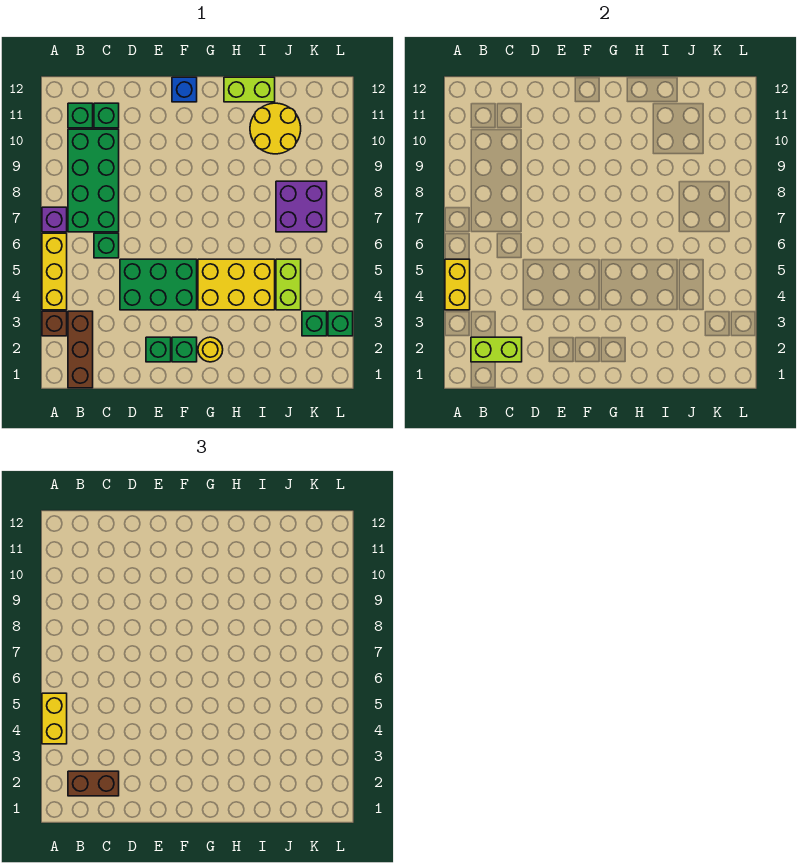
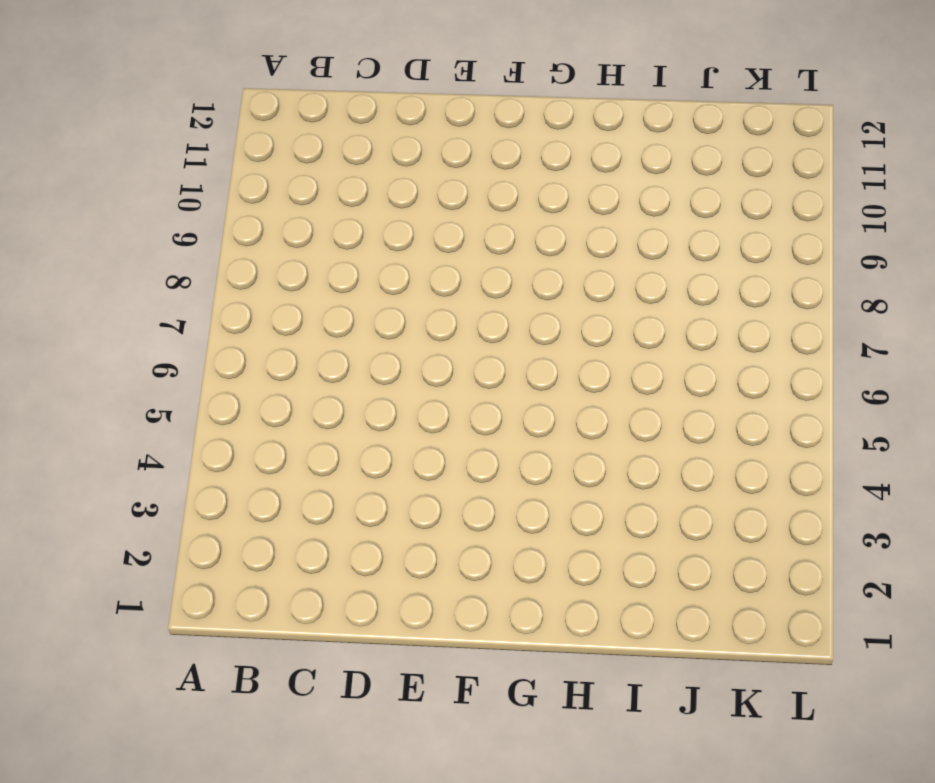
none -> brown brick A3 level 1
none -> yellow brick A4:A6 level 1
none -> purple brick A7 level 1

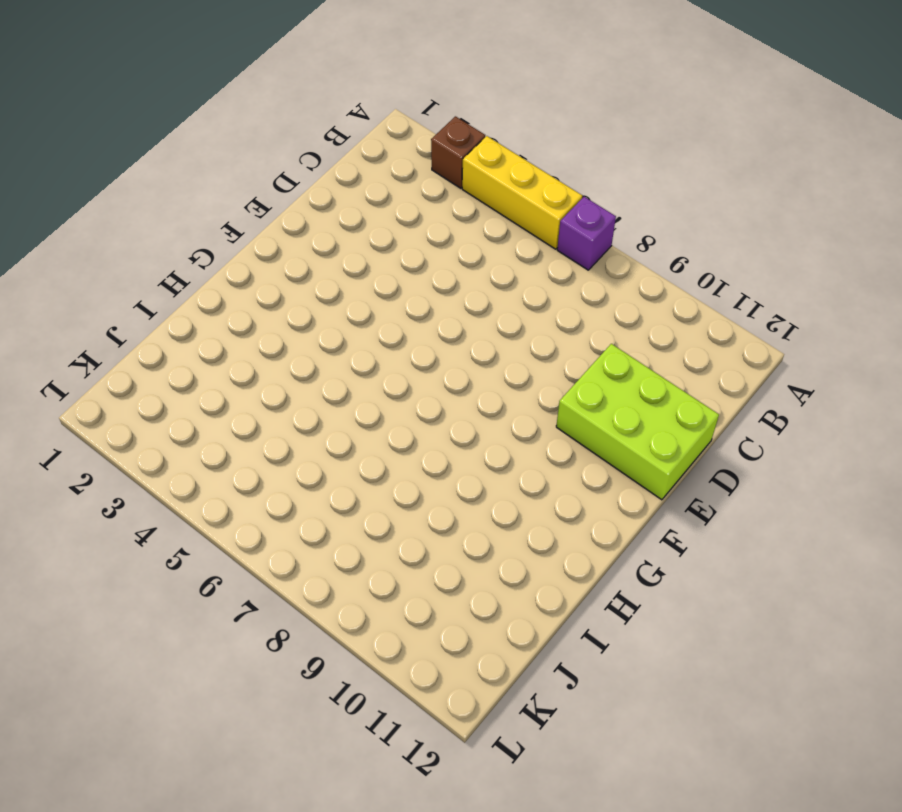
lime brick D10:E12 level 1 -> none
none -> brown brick B1:B3 level 1
none -> green brick B7:C10 level 1
none -> green brick B11 level 1

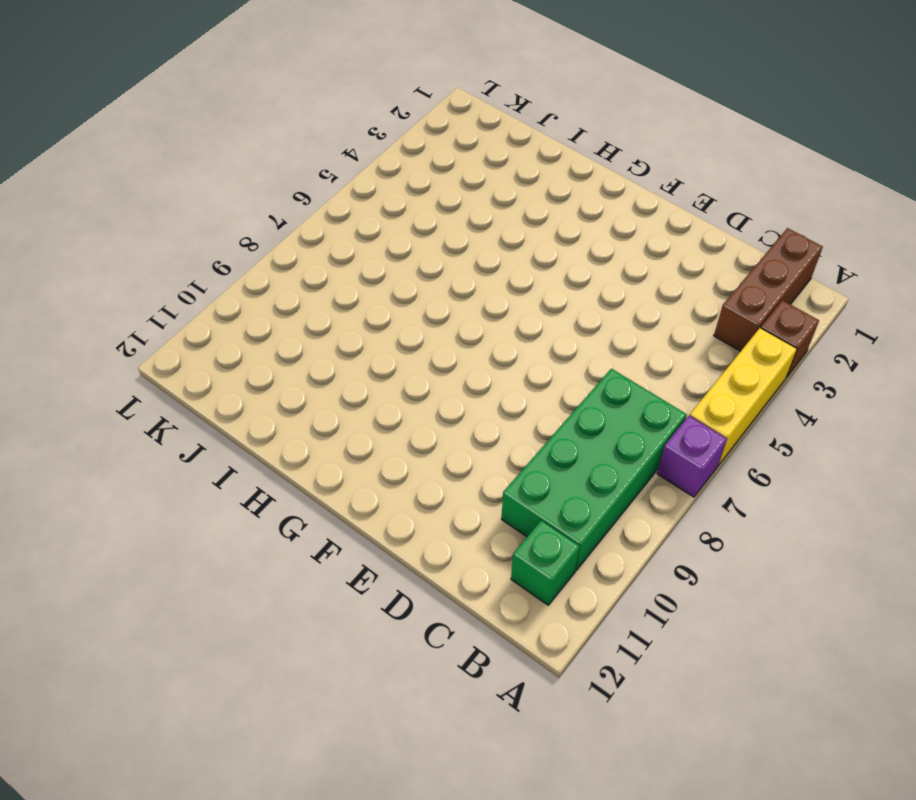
none -> green brick C6 level 1
none -> green brick C11 level 1
none -> green brick D4:F5 level 1

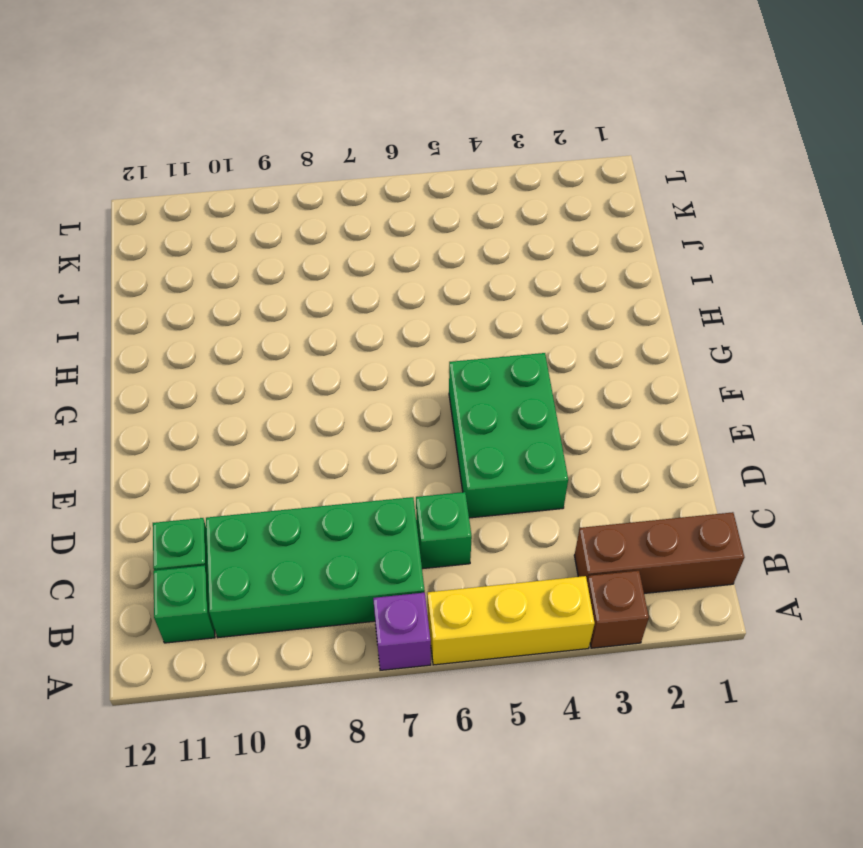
none -> green brick E2 level 1
none -> green brick F2 level 1
none -> blue brick F12 level 1

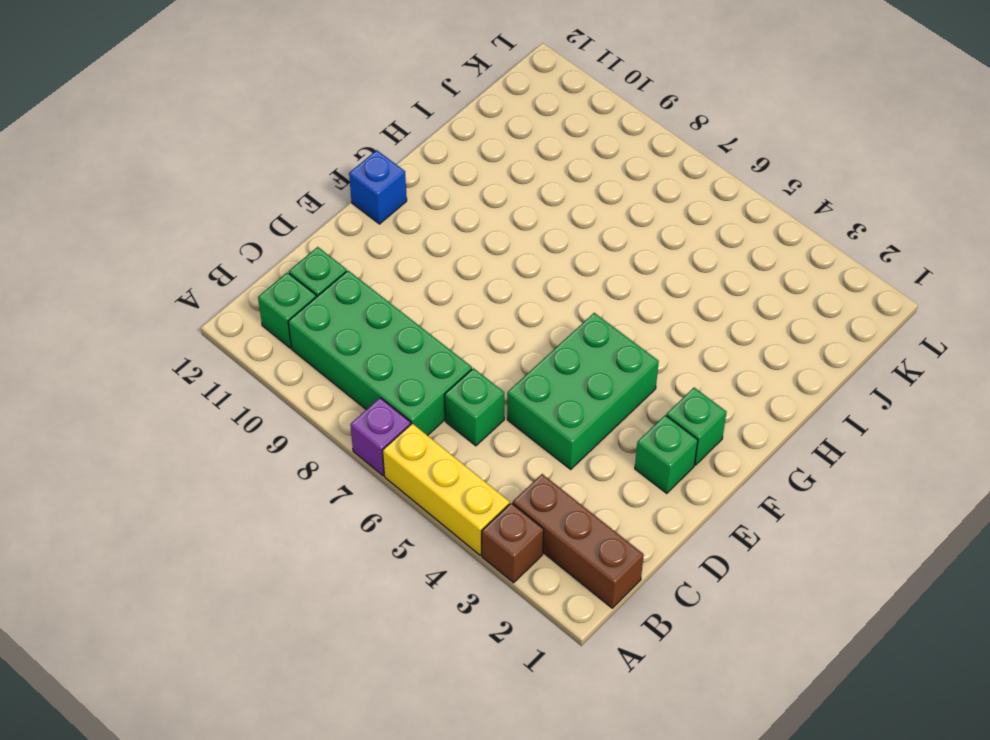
none -> yellow round brick G2 level 1
none -> yellow brick G4:I5 level 1
none -> lime brick H12:I12 level 1

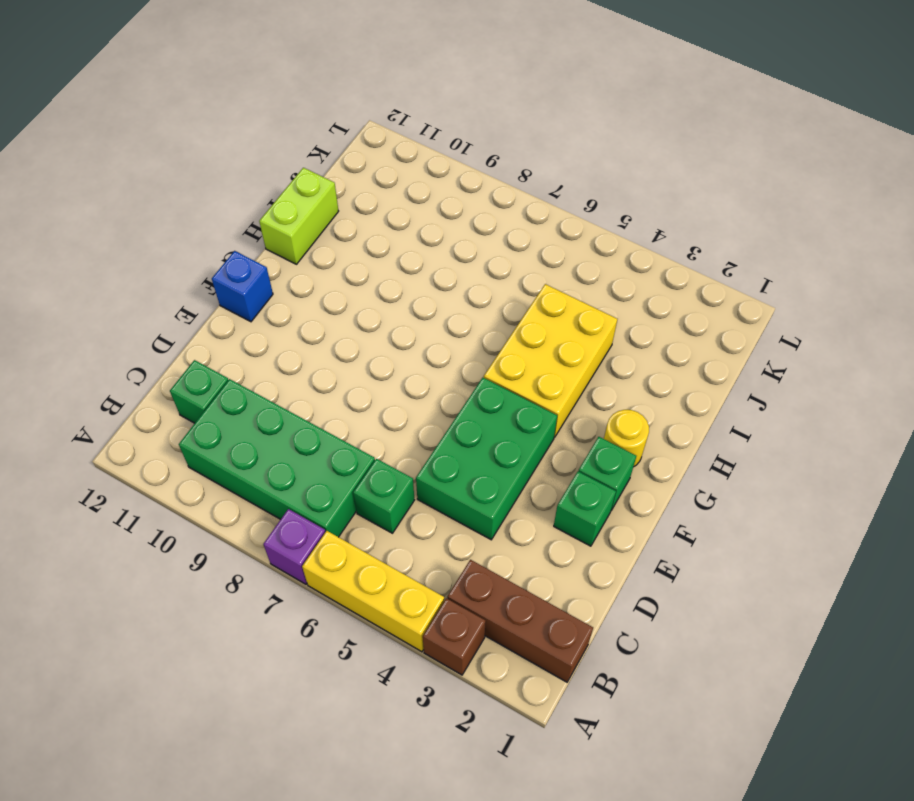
none -> green brick B11 level 1
none -> yellow round brick I10:J11 level 1
none -> lime brick J4:J5 level 1

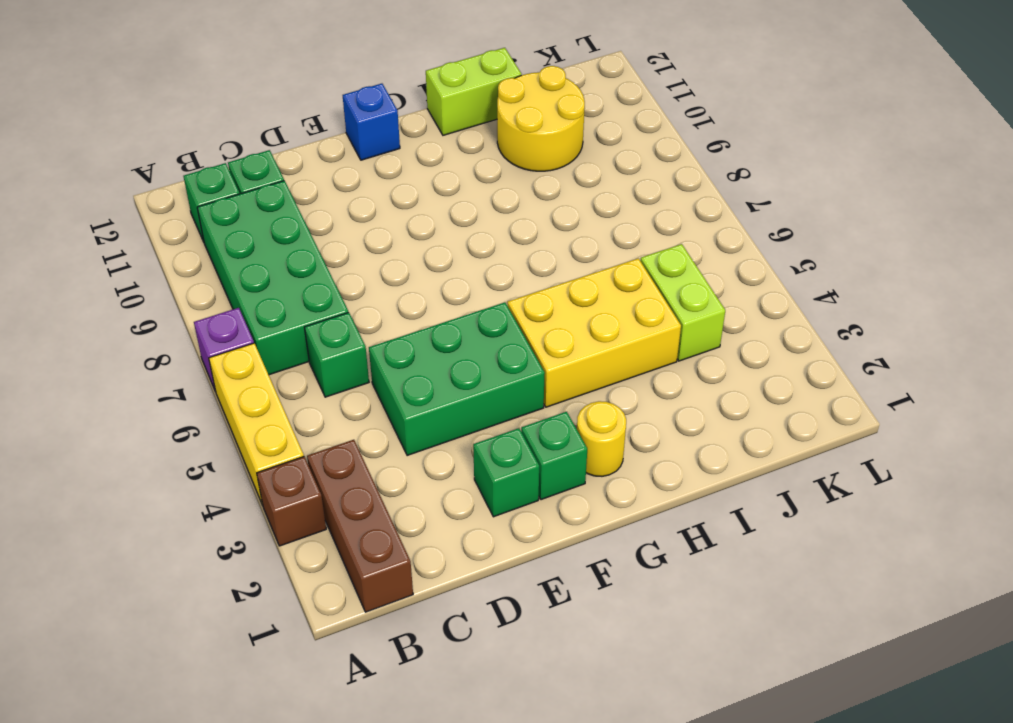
none -> purple brick J7:K8 level 1
none -> green brick K3 level 1
none -> green brick L3 level 1

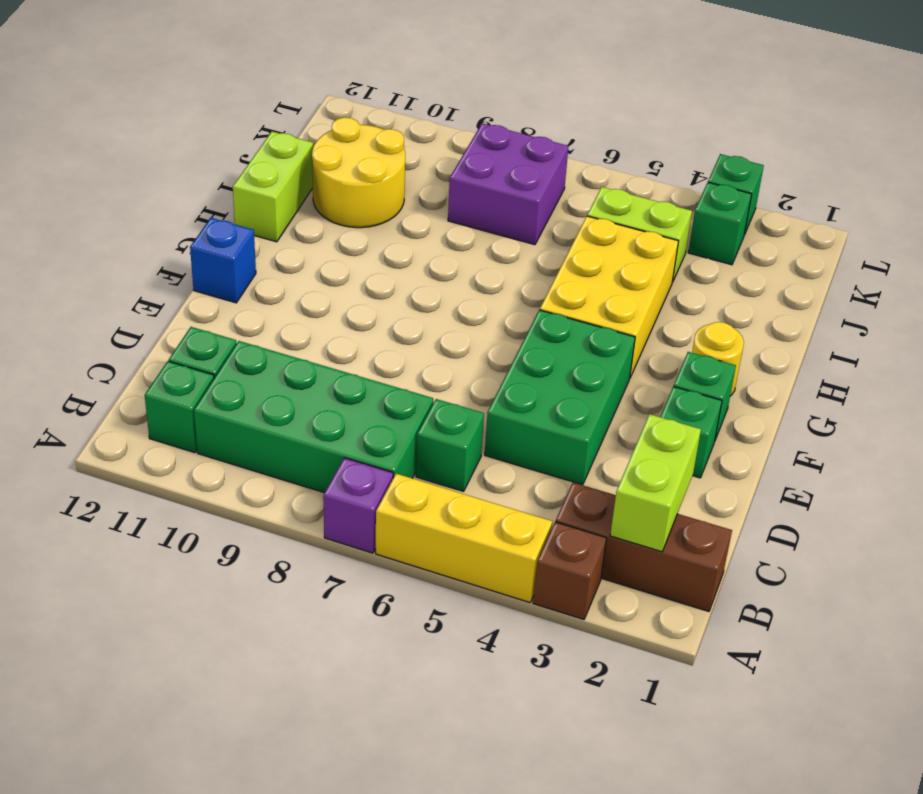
none -> yellow brick A4:A5 level 2
none -> yellow brick A4:A5 level 3
none -> brown brick B2:C2 level 3

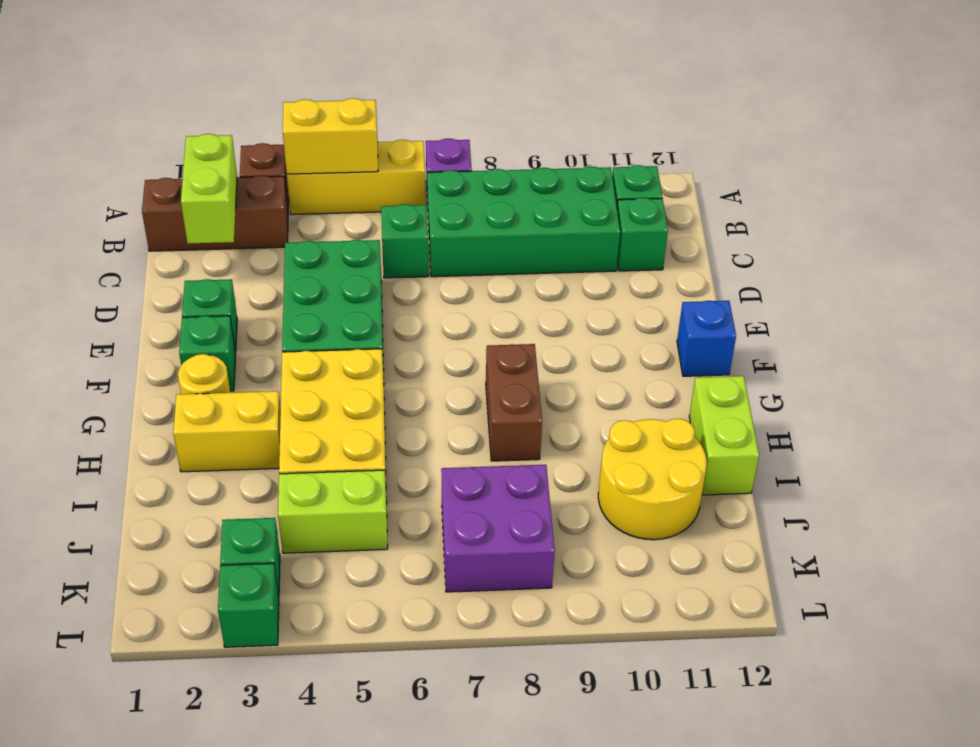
brown brick G8:H8 level 1 -> brown brick B2:C2 level 3
yellow brick H2:H3 level 1 -> yellow brick A4:A5 level 3

